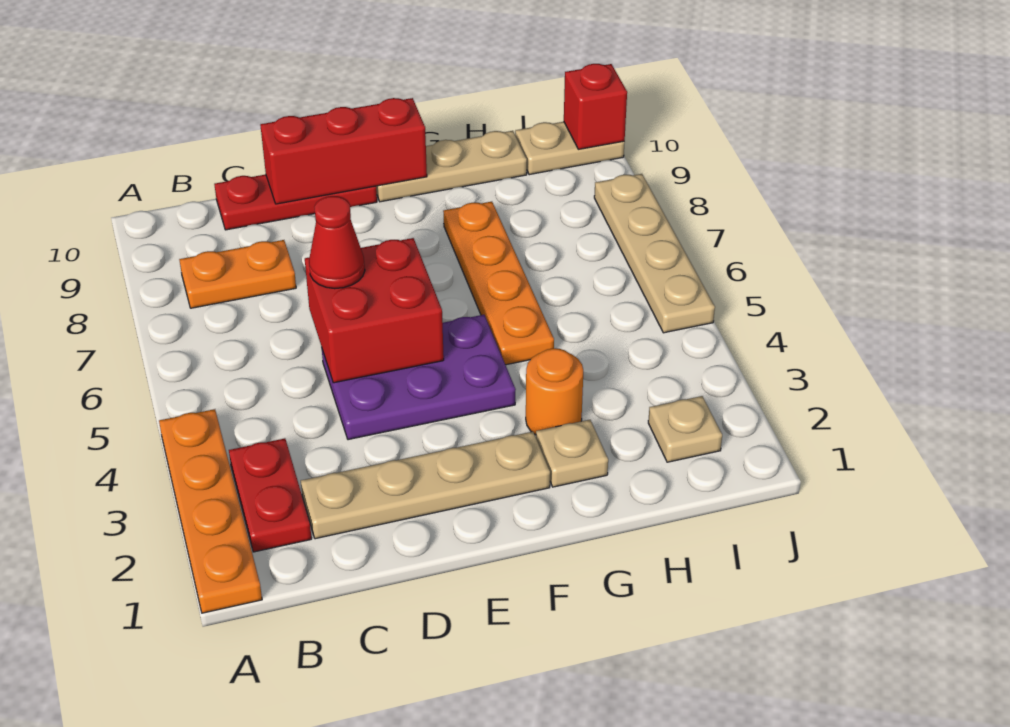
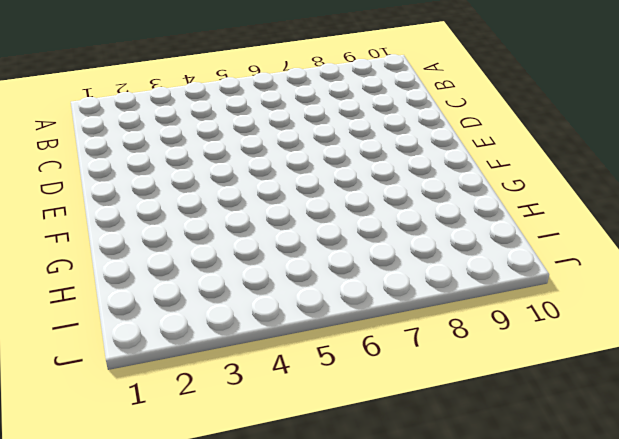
none -> orange plate A1:A4 level 1
none -> red plate B2:B3 level 1
none -> orange plate B8:C8 level 1

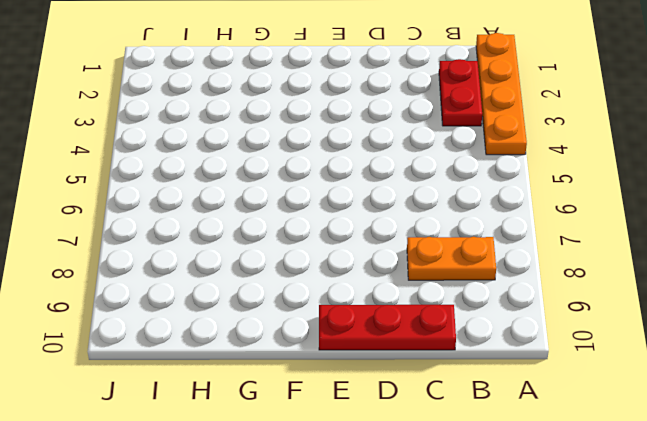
none -> tan plate C2:F2 level 1
none -> purple plate D4:F5 level 1
none -> tan plate F10:H10 level 1

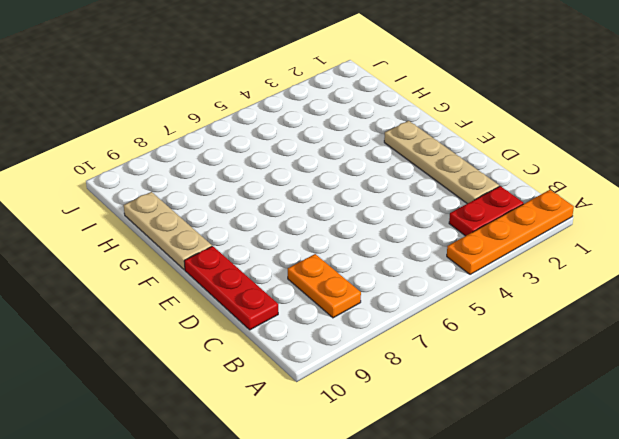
none -> purple plate D4:F5 level 1
none -> tan plate G2 level 1
none -> orange round brick G3 level 1

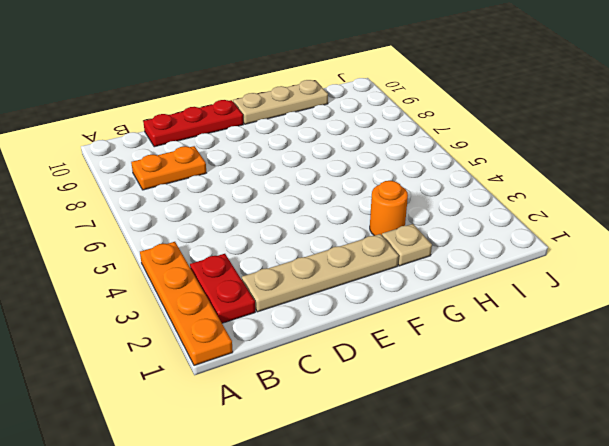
none -> purple plate D4:F5 level 1
none -> orange plate G5:G8 level 1
none -> tan plate I2 level 1

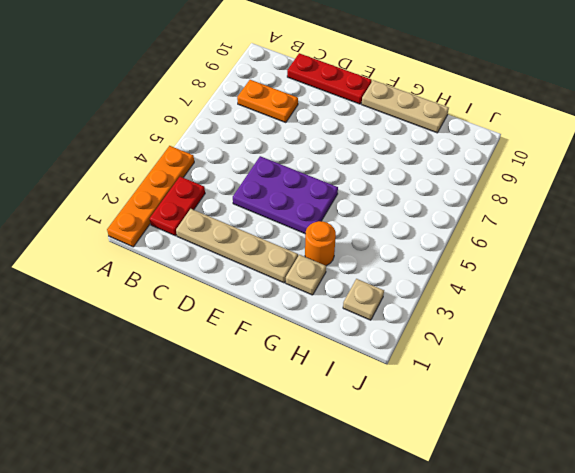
none -> orange plate G5:G8 level 1
none -> tan plate I10:J10 level 1
none -> tan plate J5:J8 level 1

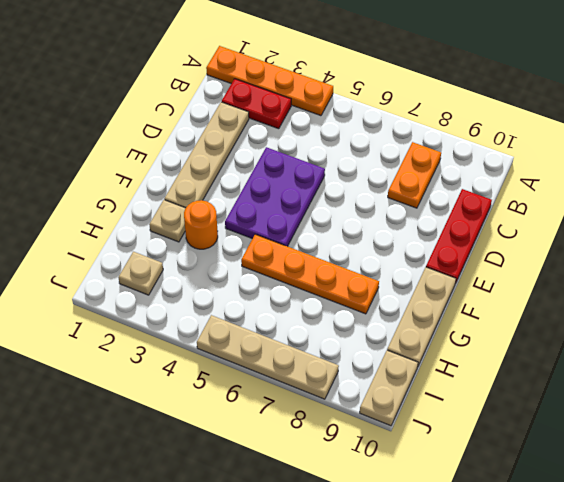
none -> red brick D5:E6 level 2
none -> red brick D10:F10 level 2
none -> red brick J10 level 2

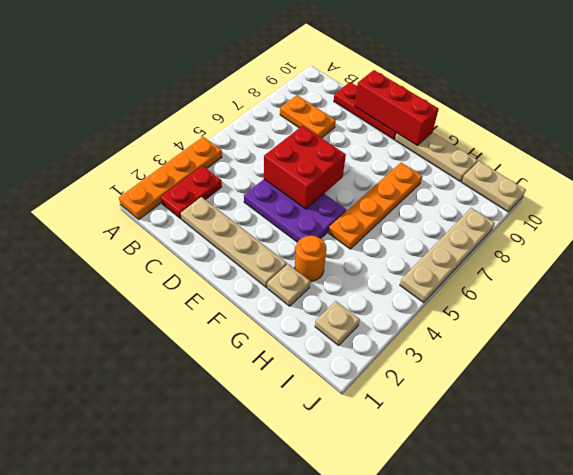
none -> red brick J10 level 2
none -> red cone D6 level 3

